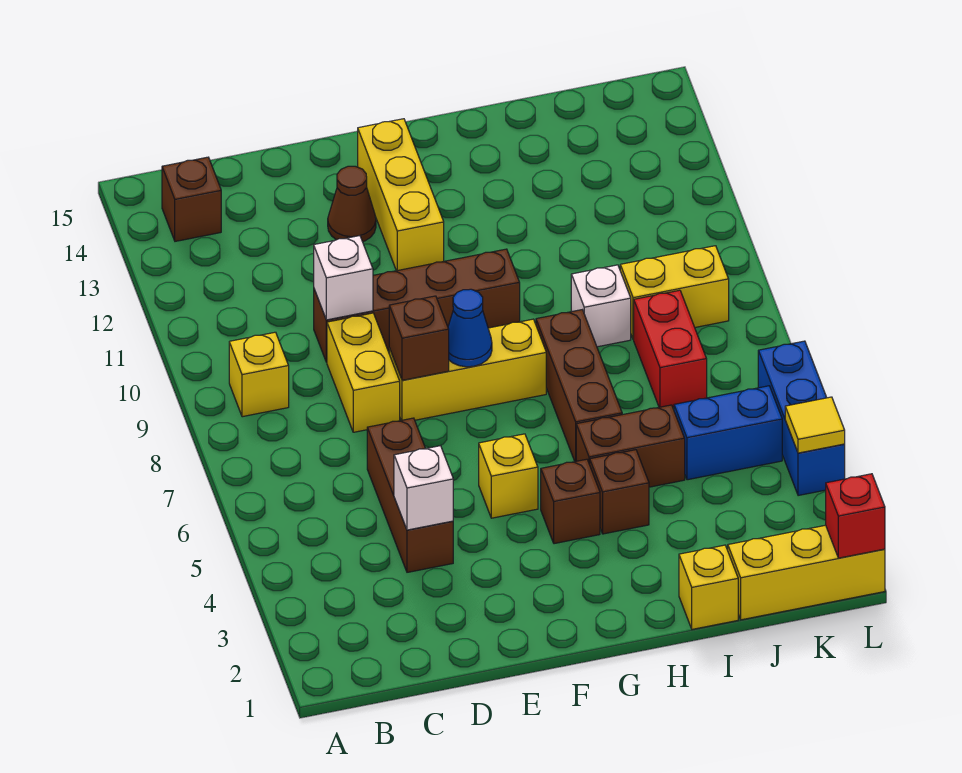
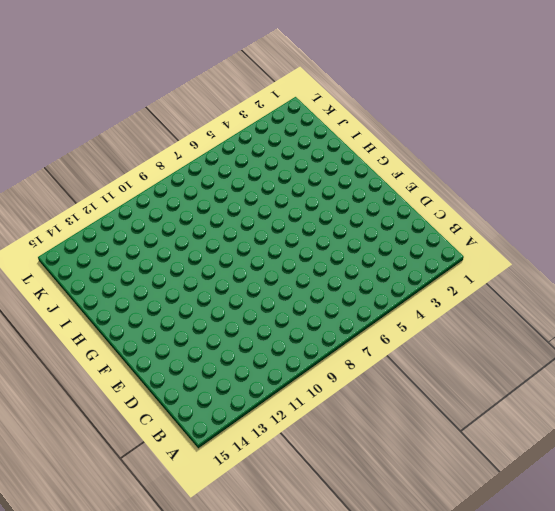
none -> yellow brick B9 level 1
none -> brown brick B14 level 1
none -> brown brick D4:D6 level 1

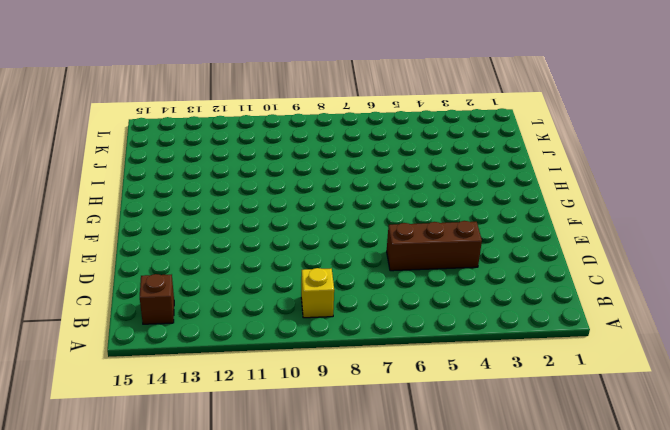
none -> yellow brick D8:D9 level 1
none -> brown brick D10:G10 level 1
none -> yellow brick E8:G8 level 1

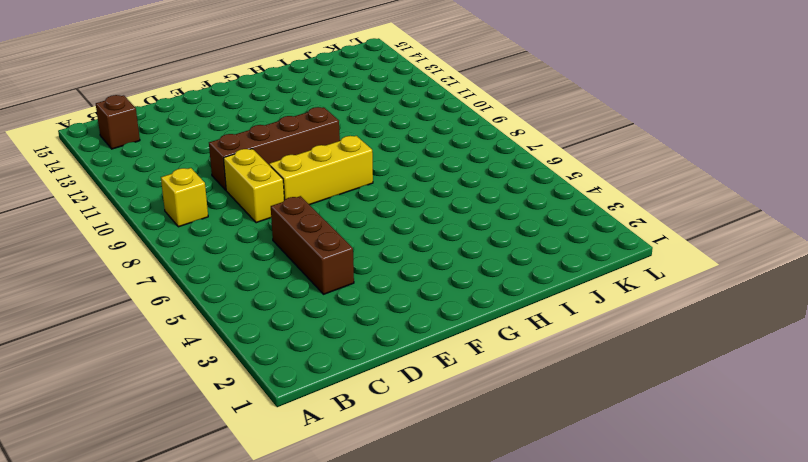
none -> brown cone E13 level 1
none -> yellow brick F5 level 1
none -> yellow brick F12:F14 level 1

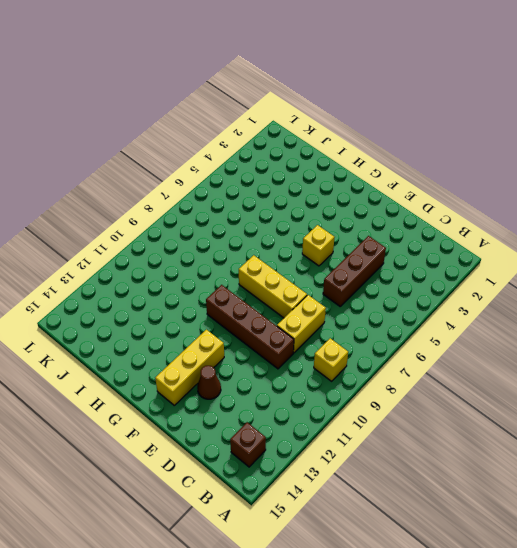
none -> brown brick G4 level 1
none -> brown brick H4 level 1
none -> brown brick H5:I5 level 1

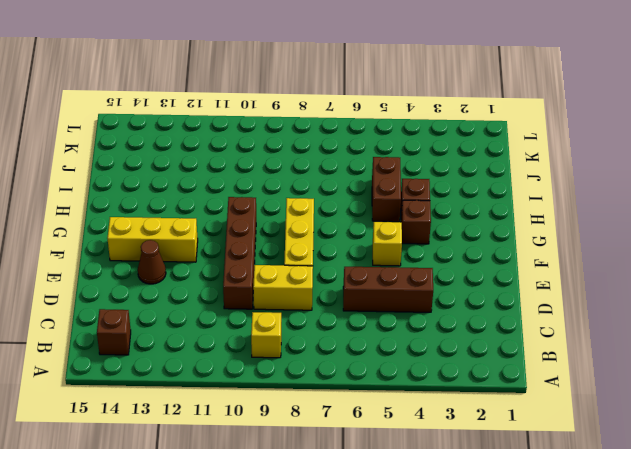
none -> brown brick H6:H8 level 1
none -> yellow brick I1 level 1
none -> white brick I9 level 1

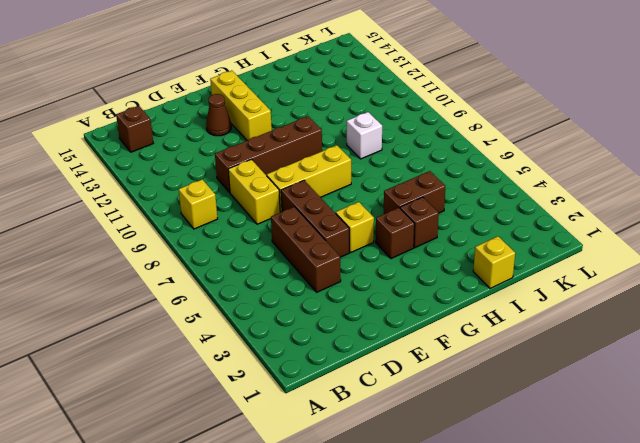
brown brick E5:E7 level 1 -> brown brick H6:H8 level 1
none -> yellow brick J1:L1 level 1
none -> blue brick J5:K5 level 1
none -> red brick J7:J8 level 1

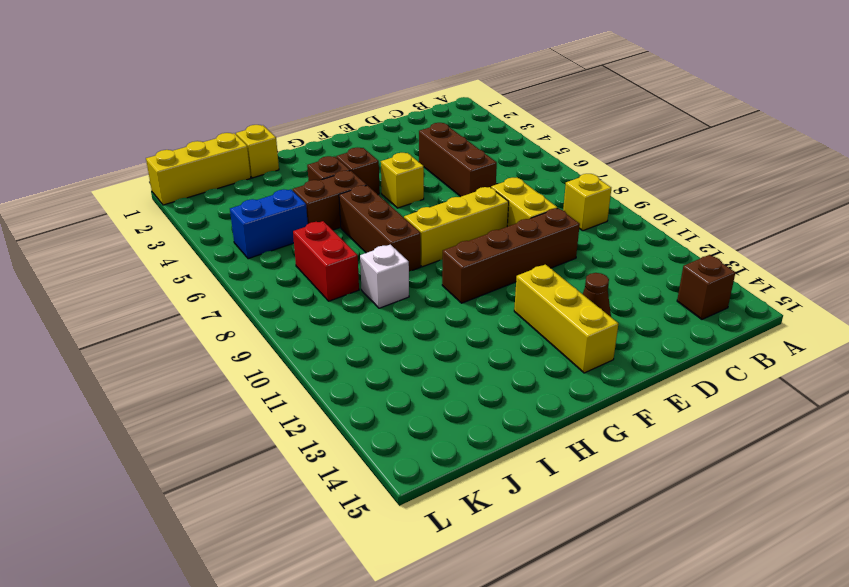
none -> yellow brick J9:K9 level 1
none -> blue brick L4:L6 level 1
none -> white brick D4 level 2

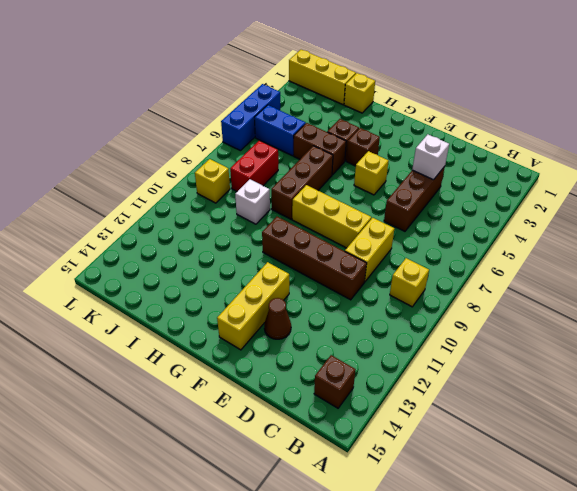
yellow brick K9 level 1 -> yellow brick J9:K9 level 1
none -> white brick D10 level 2
none -> brown brick E8 level 2
none -> blue cone F8 level 2

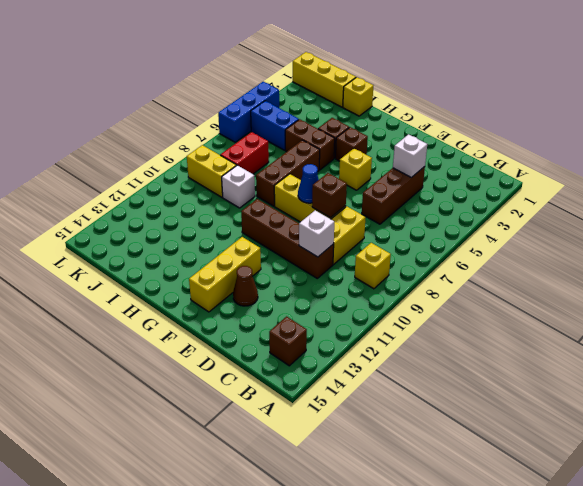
none -> red brick L1 level 2
none -> yellow tile L4 level 2

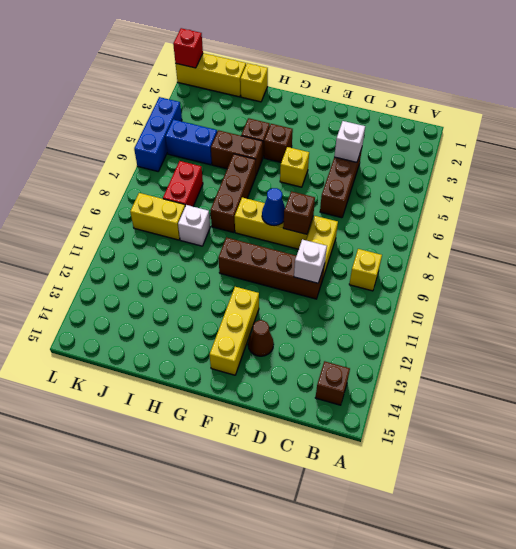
none -> yellow tile L4 level 2

